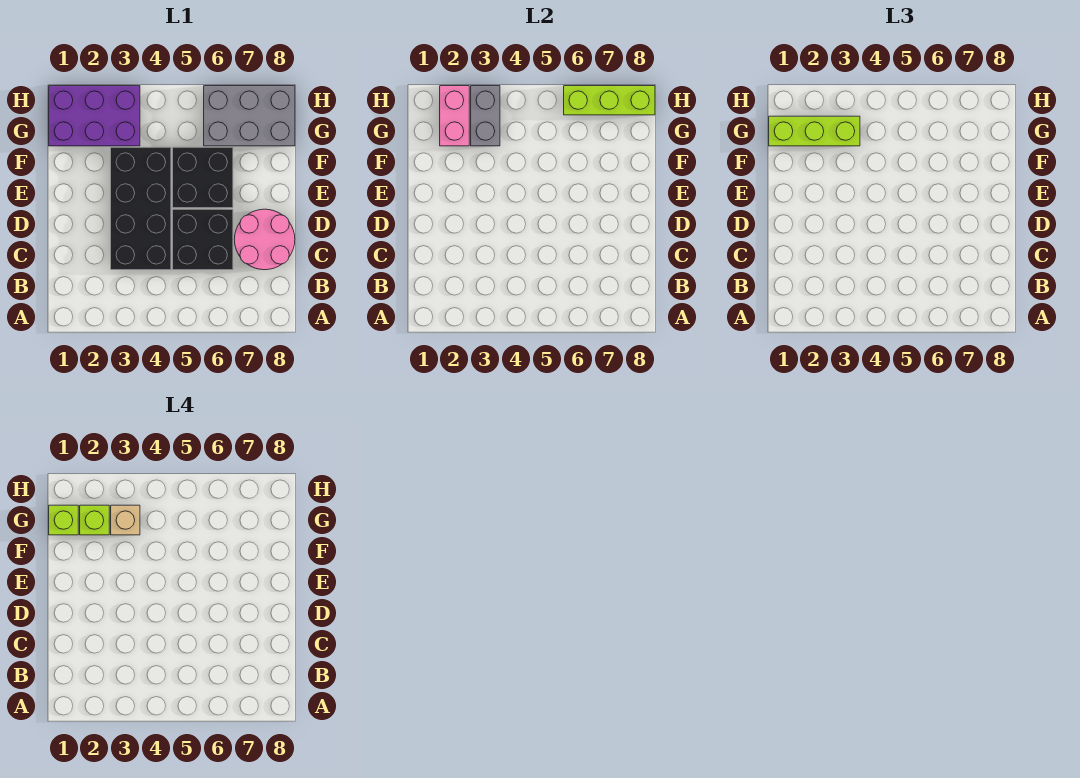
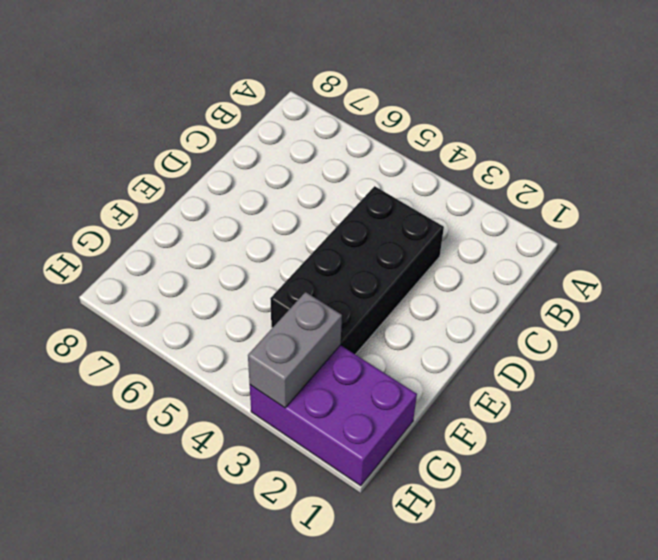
none -> black brick C5:D6 level 1
none -> pink round brick C7:D8 level 1
none -> black brick E5:F6 level 1

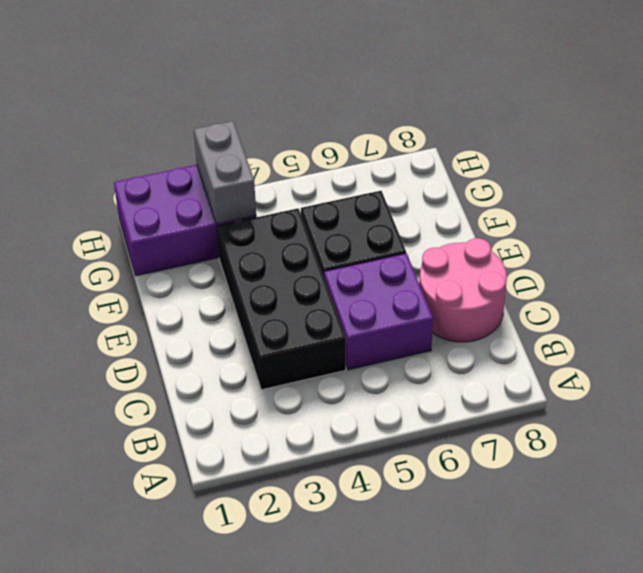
purple brick C5:D6 level 1 -> black brick C5:D6 level 1
none -> grey brick G6:H8 level 1
none -> pink brick G2:H2 level 2
none -> lime brick H6:H8 level 2

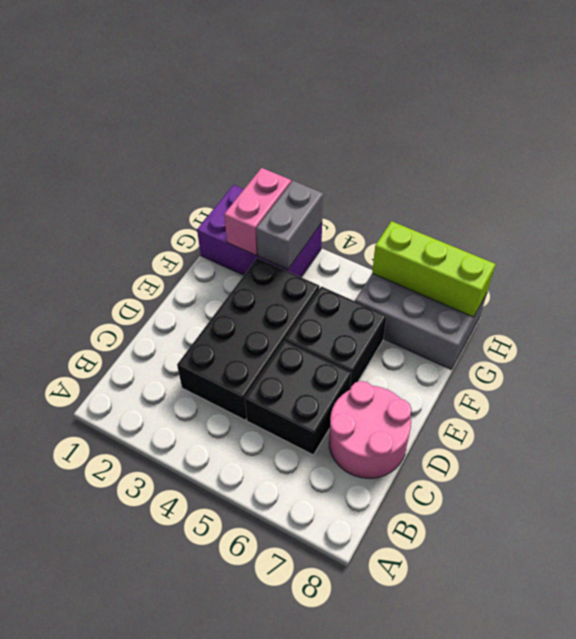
none -> lime brick G1:G3 level 3
none -> lime brick G1 level 4
none -> lime brick G2 level 4

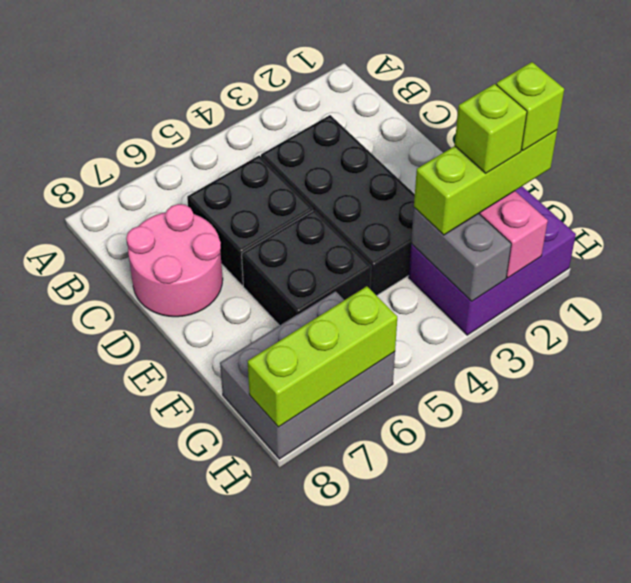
none -> tan brick G3 level 4

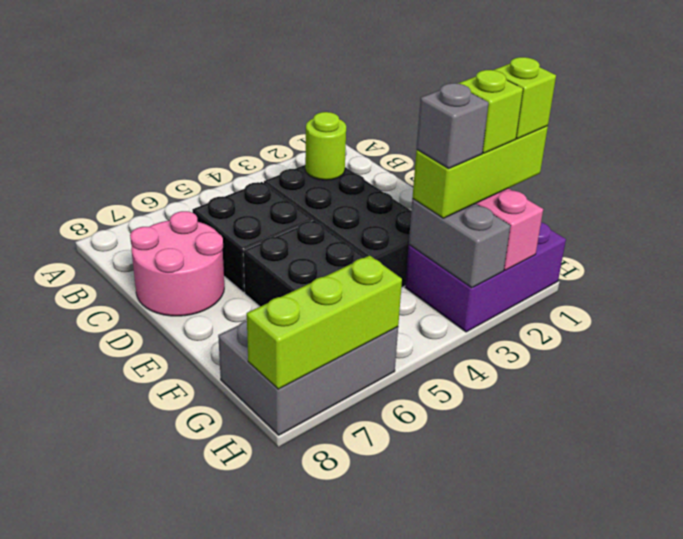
lime round brick C3 level 2 -> none
grey brick G3 level 4 -> tan brick G3 level 4

